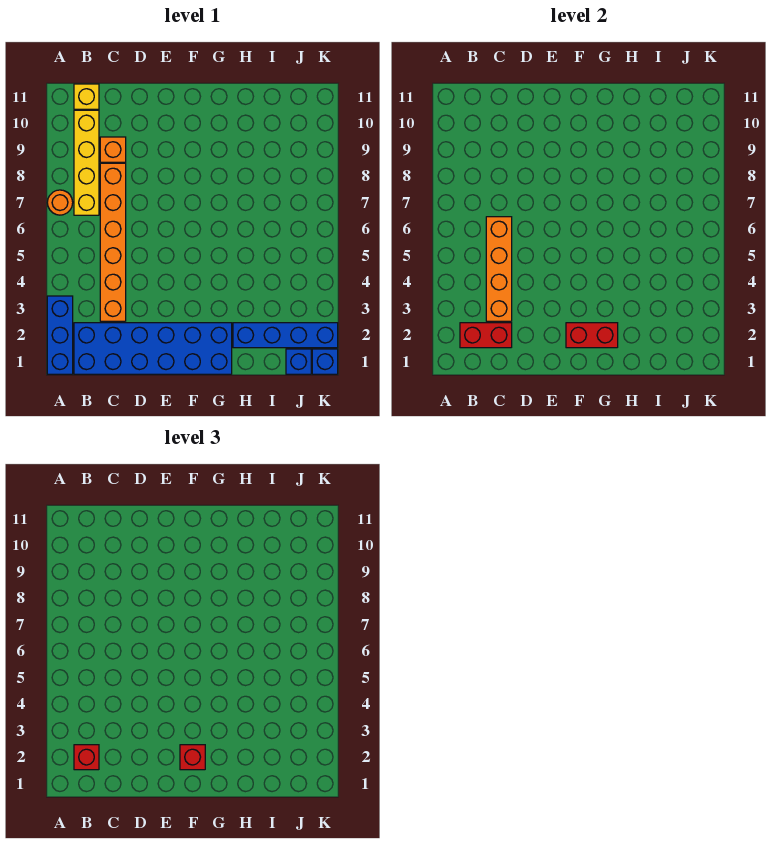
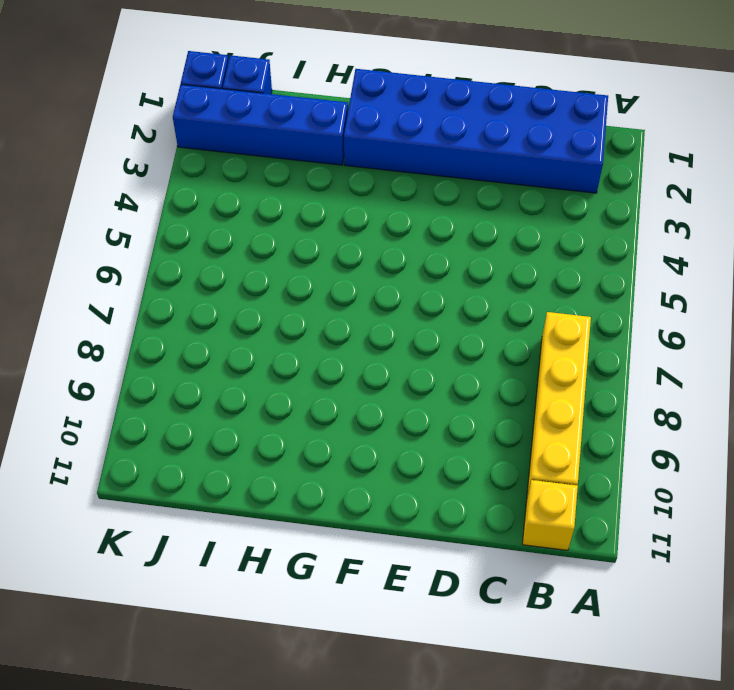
none -> blue brick A1:A3 level 1
none -> orange round brick A7 level 1
none -> orange brick C3:C8 level 1

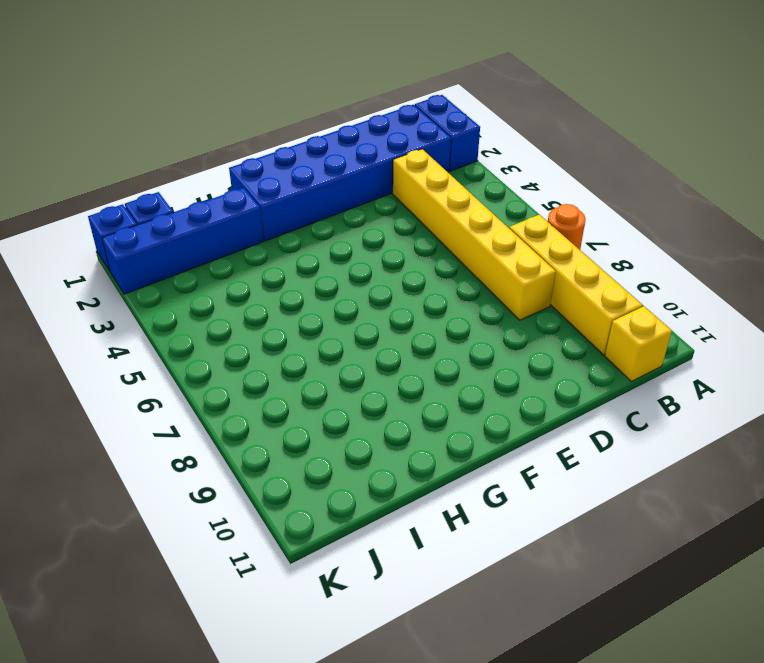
blue brick A1:A2 level 1 -> blue brick A1:A3 level 1
yellow brick C3:C8 level 1 -> orange brick C3:C8 level 1
none -> orange brick C9 level 1
none -> red brick B2:C2 level 2
none -> orange brick C3:C6 level 2

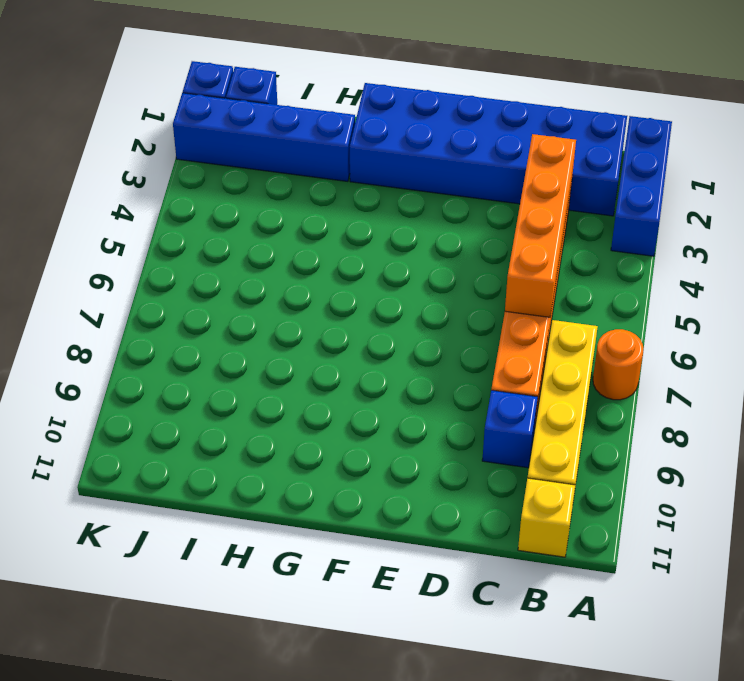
blue brick C9 level 1 -> orange brick C9 level 1
none -> red brick B2:C2 level 2
none -> red brick F2:G2 level 2
none -> red brick B2 level 3

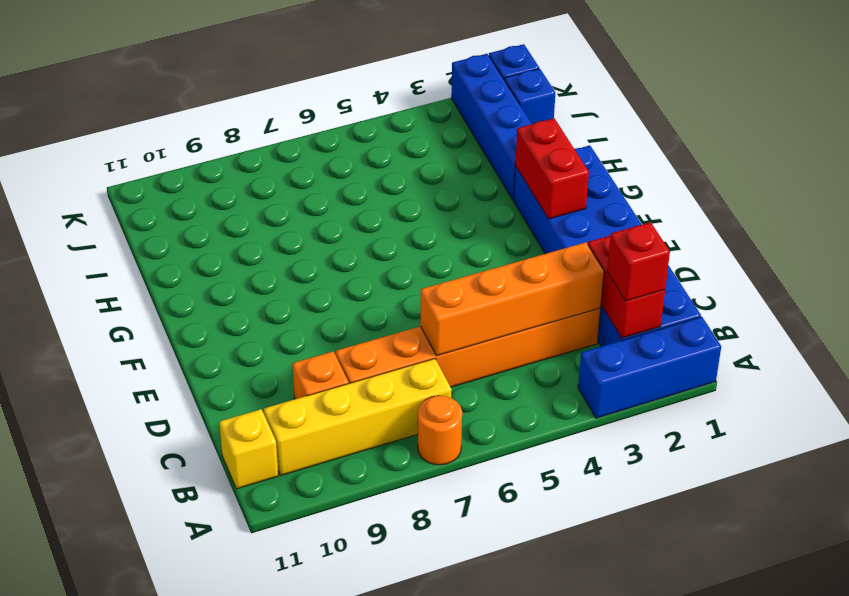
none -> red brick F2 level 3

